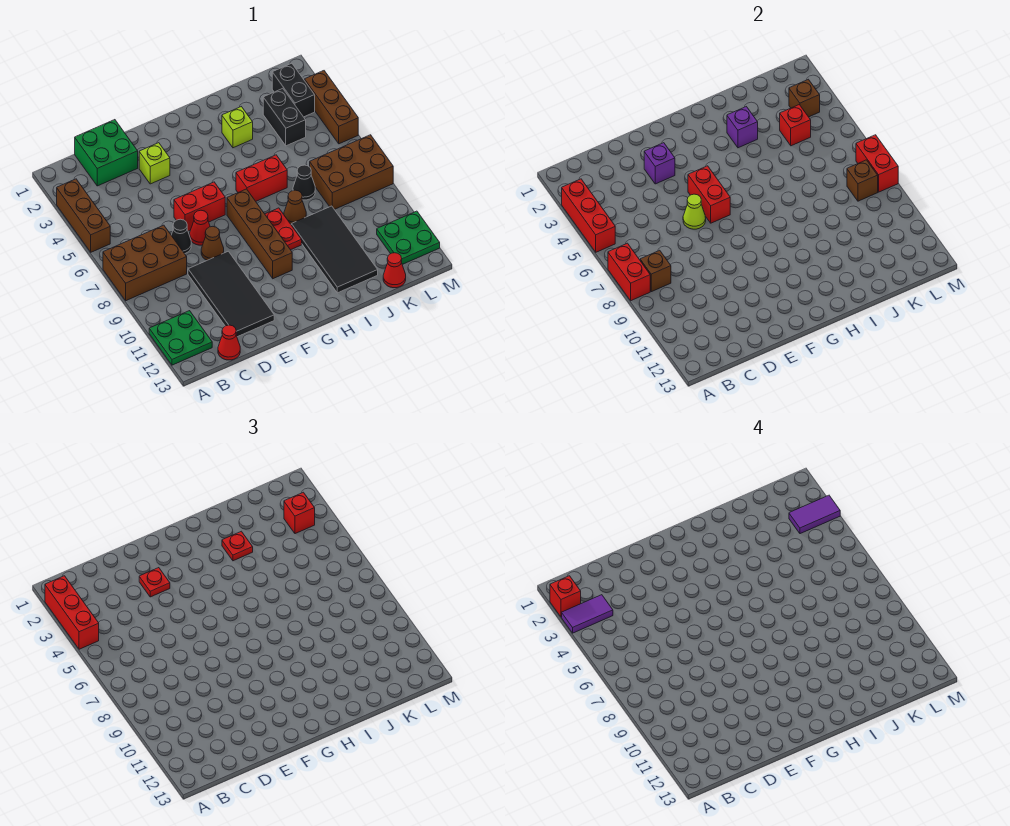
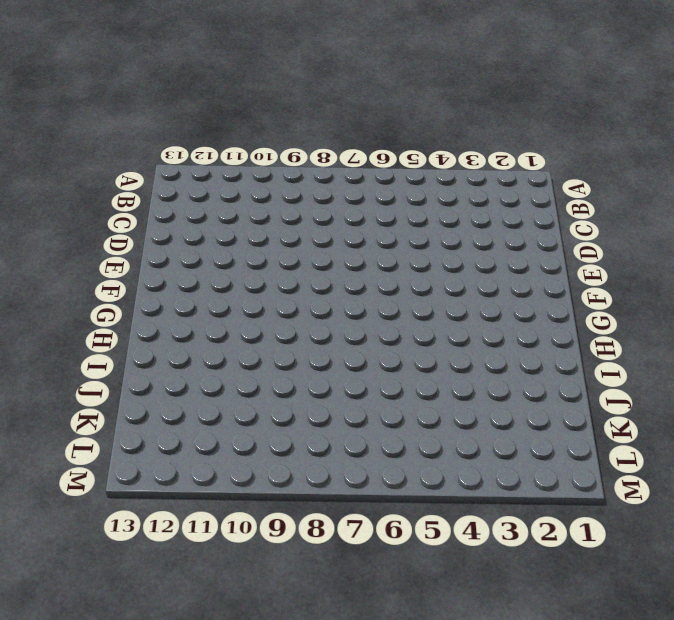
none -> brown brick A3:A5 level 1
none -> brown brick A7:C8 level 1
none -> green plate A11:B12 level 1
none -> green brick C1:D2 level 1

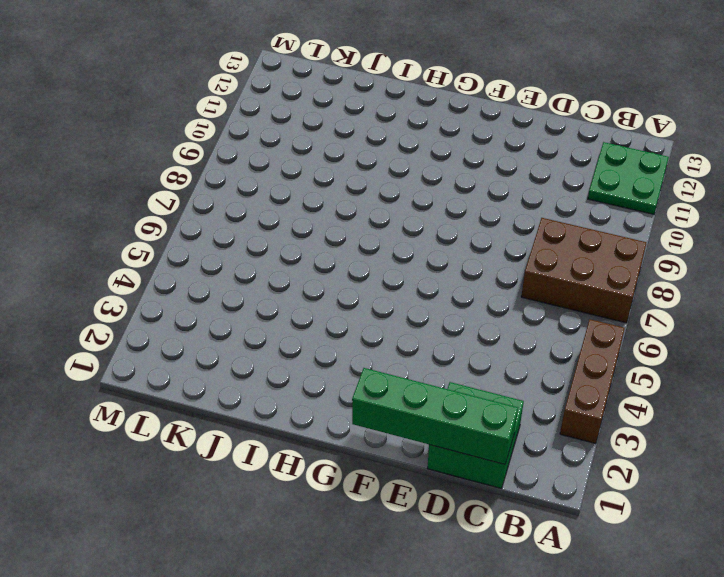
green brick C1:F1 level 2 -> none
none -> red cone C13 level 1
none -> black cone D7 level 1
none -> black tile D9:E12 level 1
none -> lime brick E3 level 1

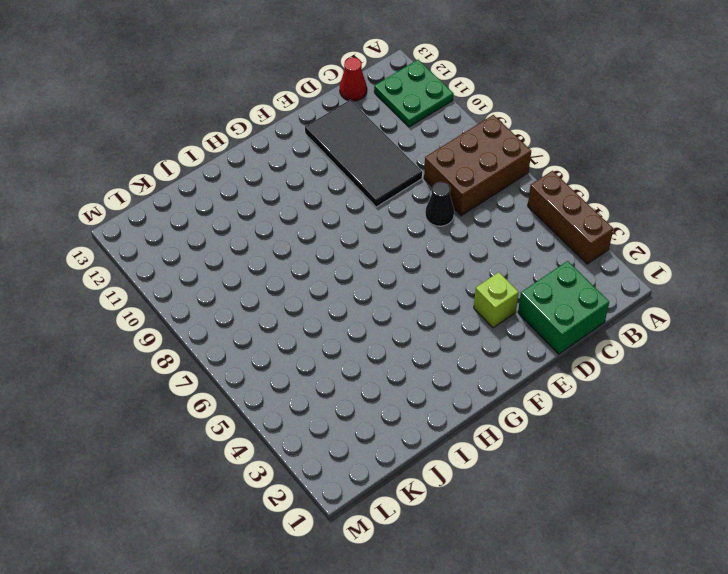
none -> red brick E6:F6 level 1
none -> red cone E7 level 1
none -> brown cone E8 level 1
none -> brown brick G7:G10 level 1

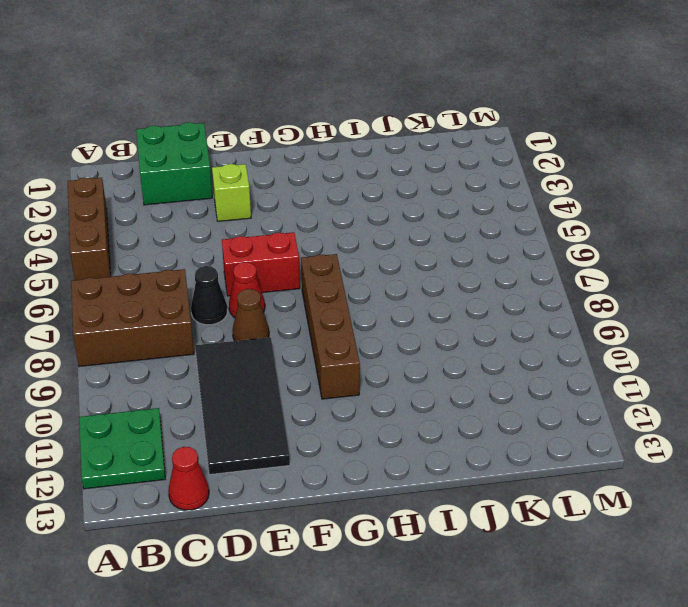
none -> red brick H6:I6 level 1
none -> red plate H8:H9 level 1
none -> lime brick I3 level 1
none -> brown cone I8 level 1

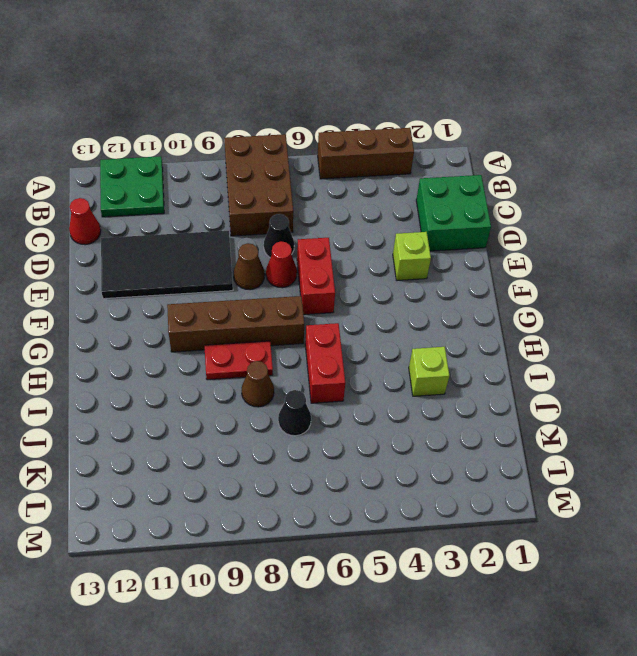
none -> black tile I9:J12 level 1
none -> black brick K3:K4 level 1
none -> brown brick K7:M8 level 1
none -> red cone K13 level 1

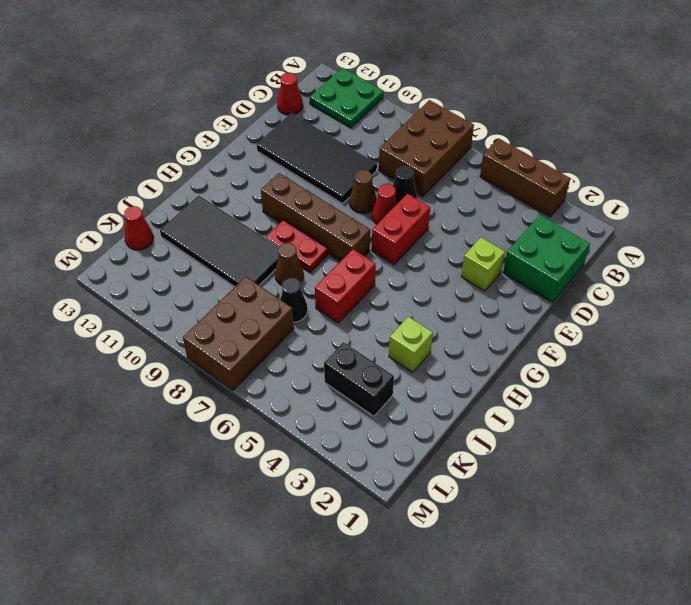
none -> black brick L2:L3 level 1
none -> green plate L11:M12 level 1
none -> brown brick M3:M5 level 1
none -> red brick A3:A5 level 2

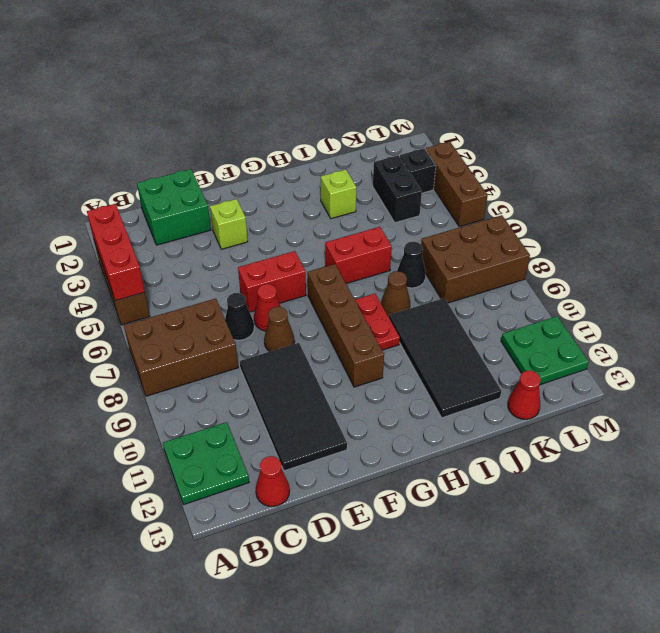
black brick L3 level 1 -> black brick L2:L3 level 1
none -> red brick A7:A8 level 2
none -> brown brick B8 level 2
none -> purple brick E3 level 2
none -> lime cone E6 level 2

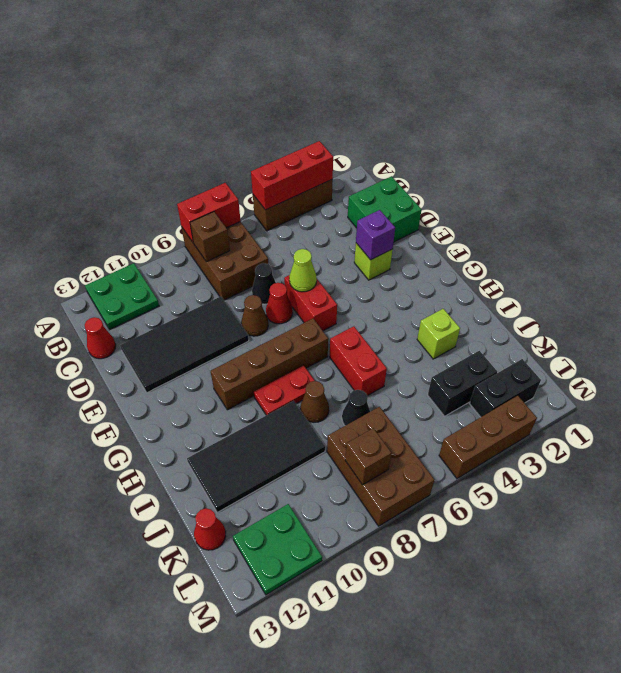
none -> red brick F5:F6 level 2
none -> purple brick I3 level 2
none -> red brick K4 level 2
none -> brown brick L3 level 2

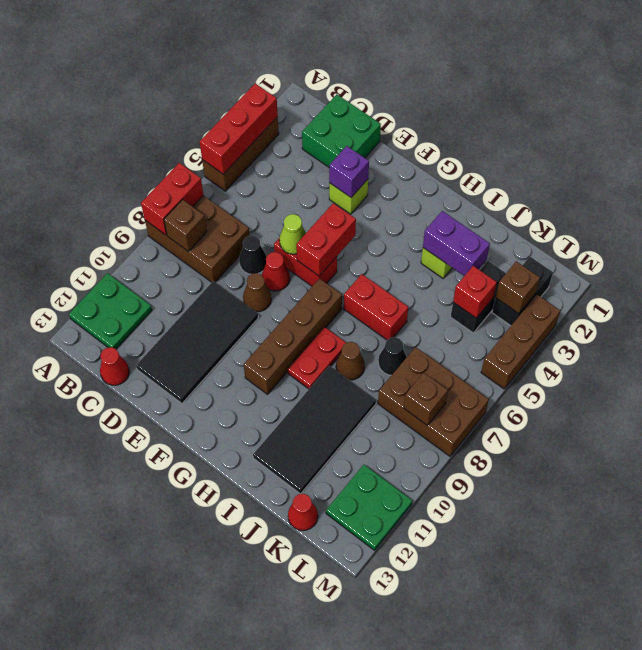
purple brick I3:J3 level 2 -> purple brick I3 level 2
none -> red brick M7:M8 level 2
none -> red brick A2:A4 level 3
none -> red plate E3 level 3
none -> red plate I3 level 3

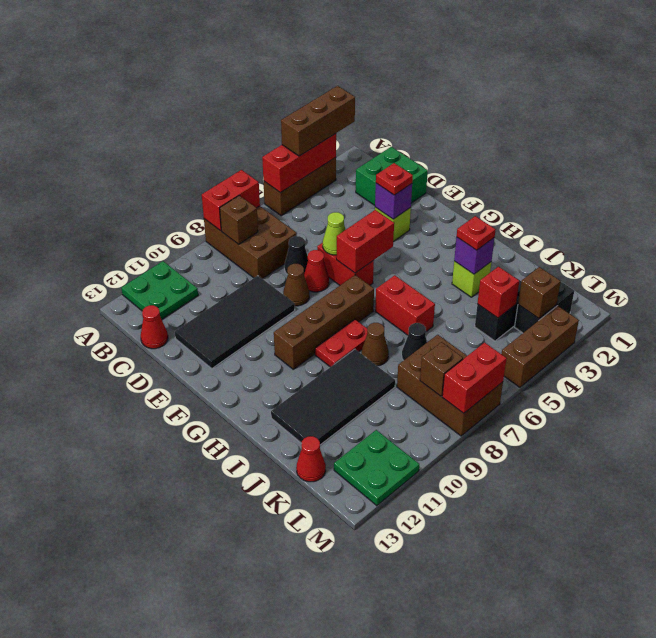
brown brick A2:A4 level 3 -> red brick A2:A4 level 3
none -> red brick L3 level 3
none -> red brick A2 level 4
none -> purple tile A3:B3 level 4
none -> purple tile L3:M3 level 4

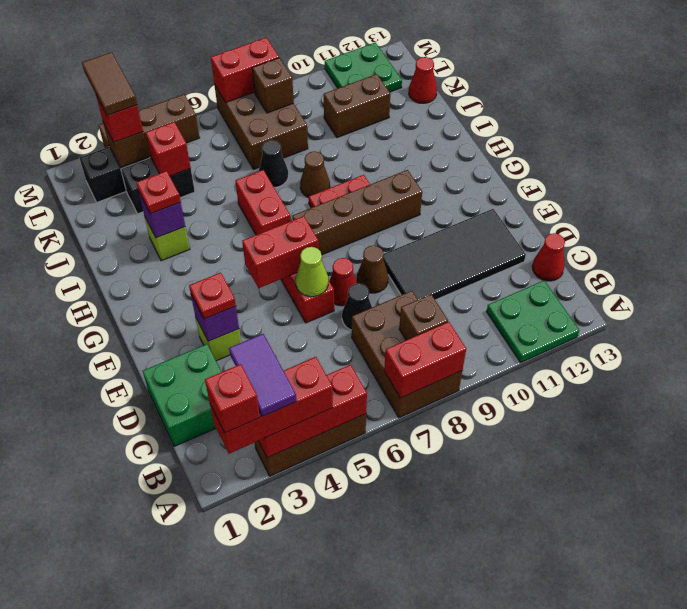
brown brick K10:K11 level 1 -> none
brown tile L3:M3 level 4 -> purple tile L3:M3 level 4
none -> black tile I9:J12 level 1

